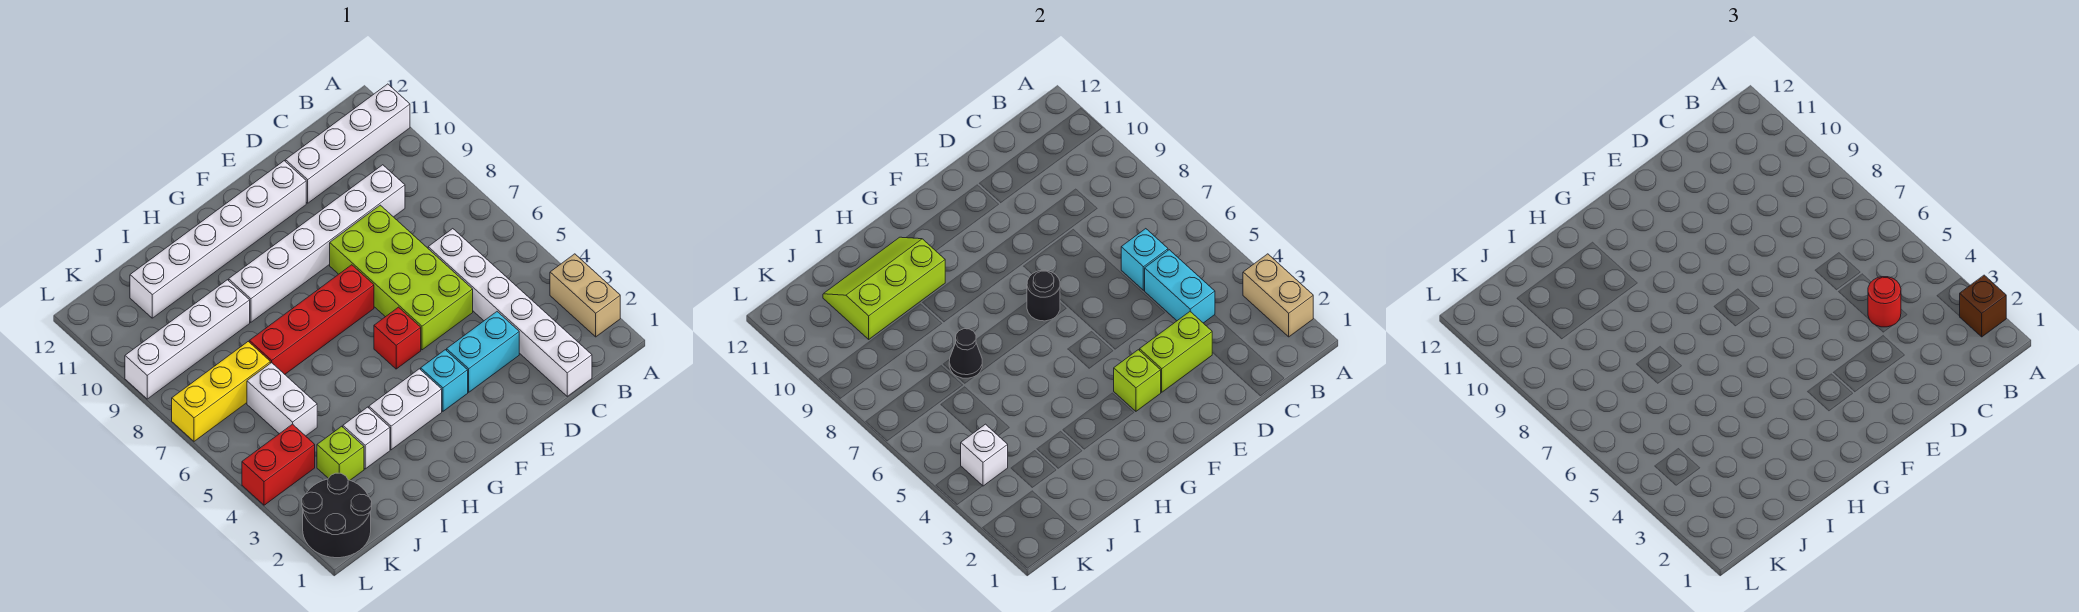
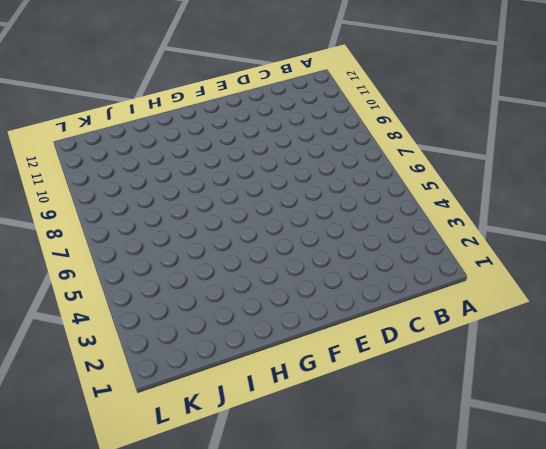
none -> tan brick A2:A3 level 1
none -> white brick A11:D11 level 1
none -> white brick C1:C6 level 1

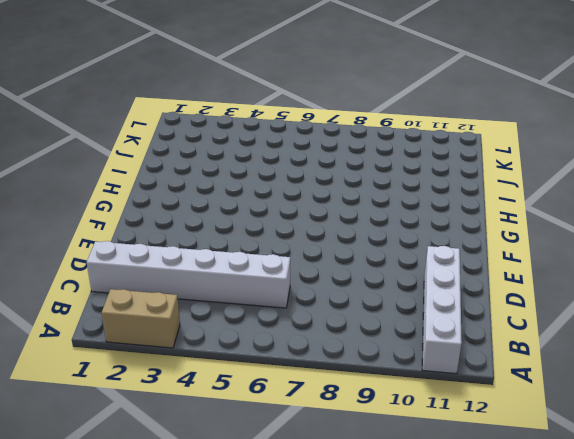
none -> white brick C9:H9 level 1
none -> cyan brick D3:E3 level 1
none -> lime brick D5:E8 level 1

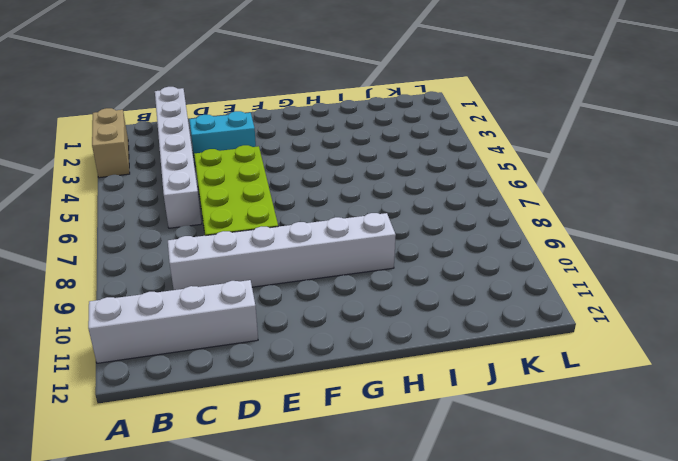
none -> white brick E11:J11 level 1
none -> cyan brick F3 level 1
none -> red brick F5 level 1

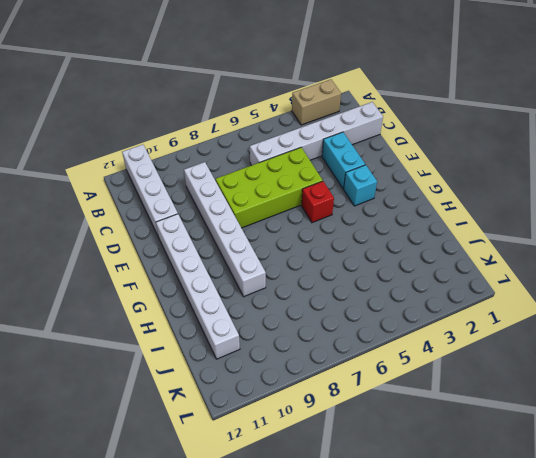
none -> red brick F7:I7 level 1
none -> white brick G3:H3 level 1
none -> white brick I3 level 1

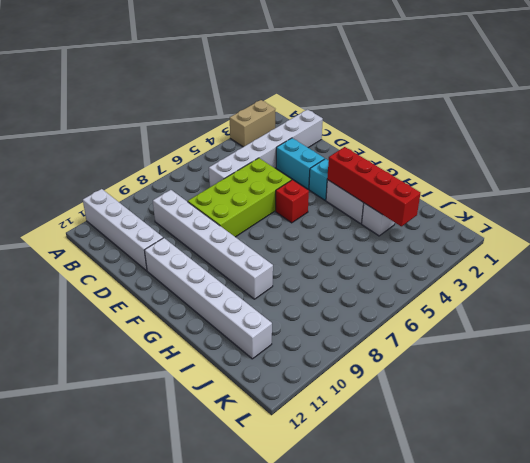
red brick G3:J3 level 2 -> red brick F7:I7 level 1
none -> white brick I9:L9 level 1
none -> lime brick J3 level 1
none -> white brick J5:J6 level 1

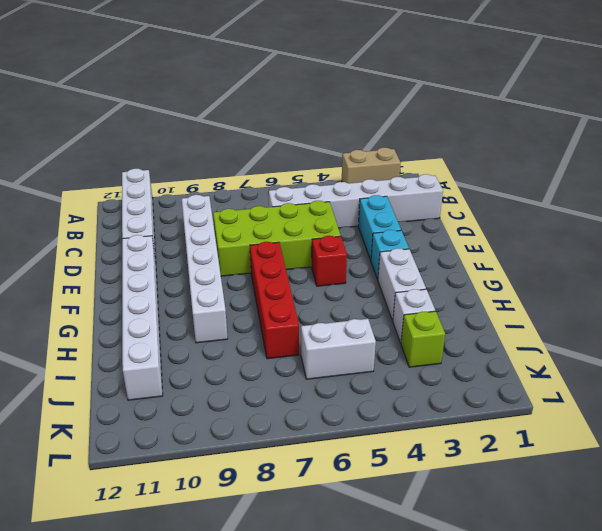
none -> white brick I9:L9 level 1
none -> yellow brick J7:L7 level 1
none -> black round brick K1:L2 level 1

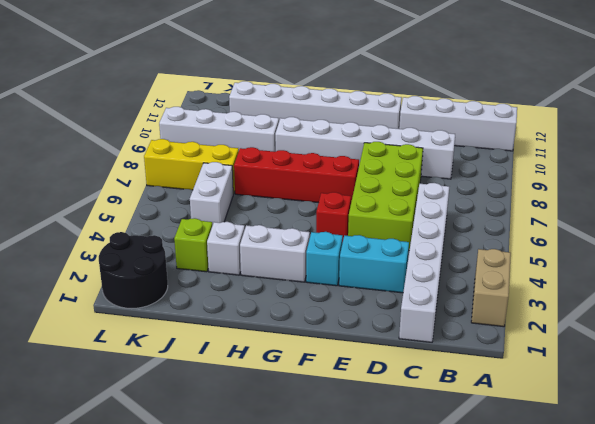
none -> red brick K4:L4 level 1
none -> tan brick A2:A3 level 2
none -> cyan brick C4:C5 level 2

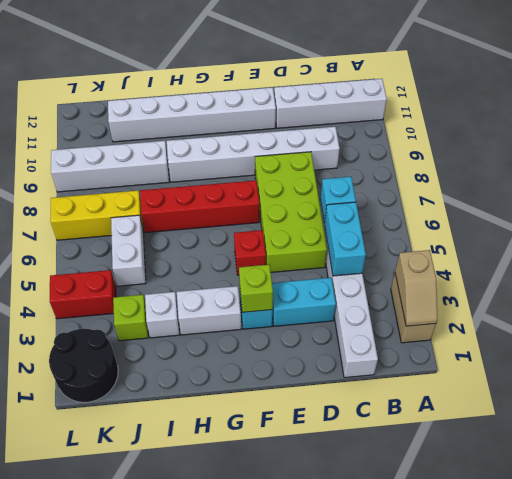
tan slope A2:A3 level 2 top 3 -> tan brick A2:A3 level 2
none -> lime brick D3:E3 level 2
none -> black round brick F7 level 2
none -> lime slope H10:J11 level 2 top 10

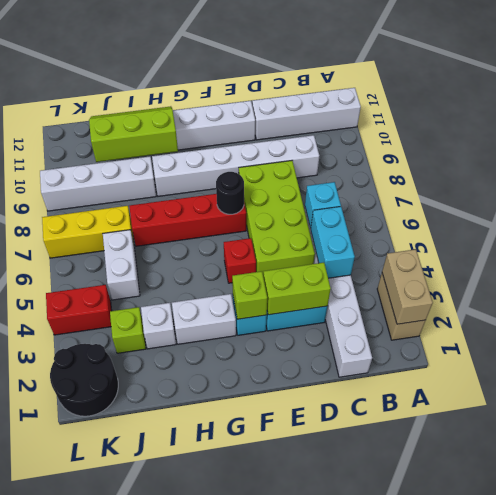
none -> black cone I7 level 2
none -> white brick K4 level 2
none -> brown brick A2 level 3

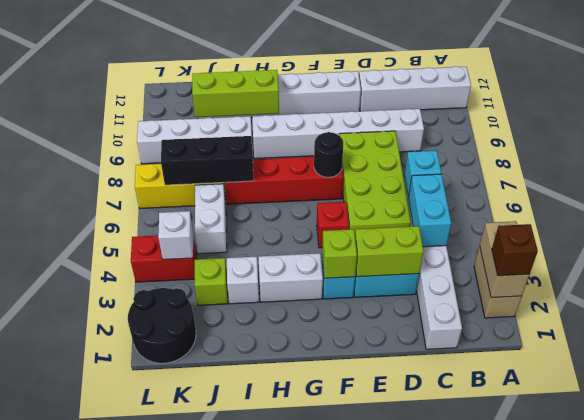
black brick I7:K7 level 2 -> black cone I7 level 2
none -> red round brick C4 level 3

